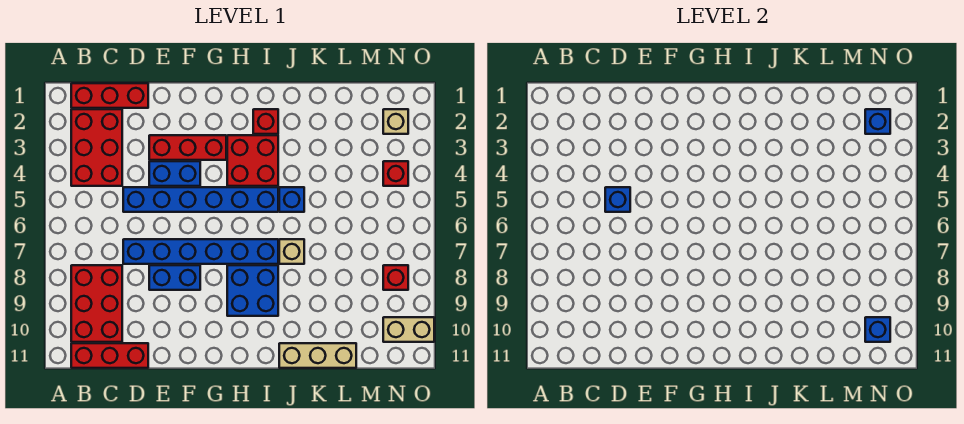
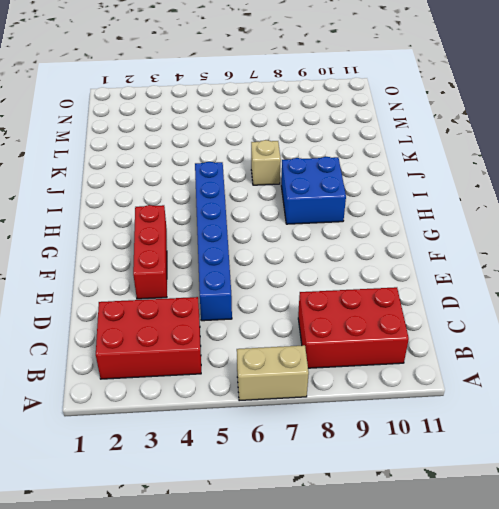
tan brick A6:A7 level 1 -> tan brick N10:O10 level 1
none -> red brick B1:D1 level 1
none -> red brick B11:D11 level 1
none -> blue brick D7:I7 level 1

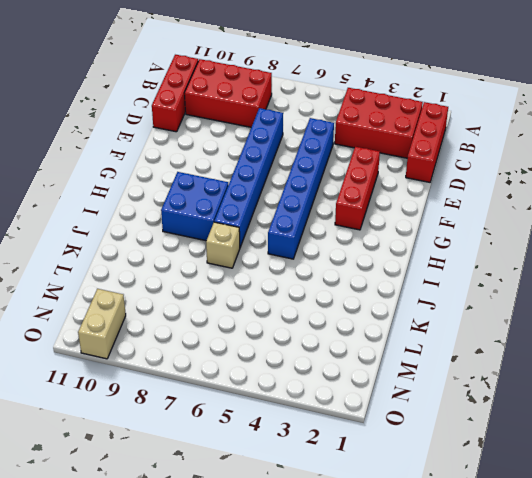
none -> blue brick E4:F4 level 1
none -> blue brick E8:F8 level 1
none -> red brick H3:I4 level 1

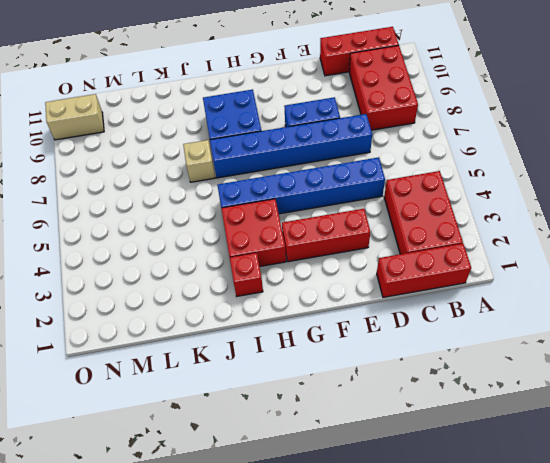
none -> blue brick E4:F4 level 1
none -> blue brick J5 level 1
none -> tan brick J11:L11 level 1

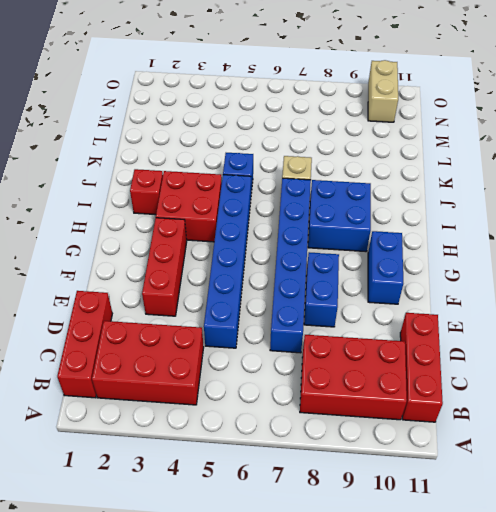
blue brick F10:G10 level 1 -> blue brick E4:F4 level 1
none -> tan brick J11:L11 level 1
none -> tan brick N2 level 1
none -> red brick N4 level 1

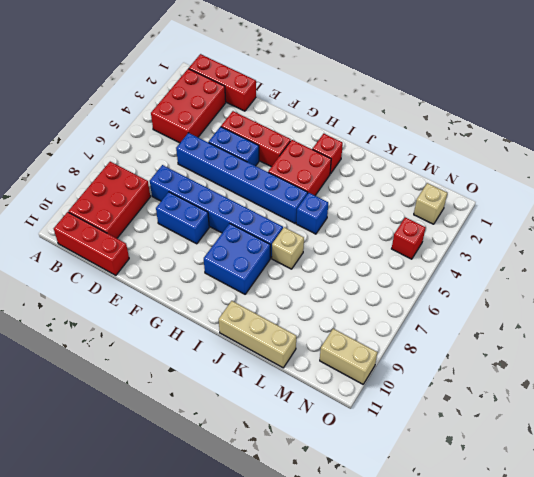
none -> red brick N8 level 1
none -> blue brick D5 level 2
none -> blue brick N2 level 2

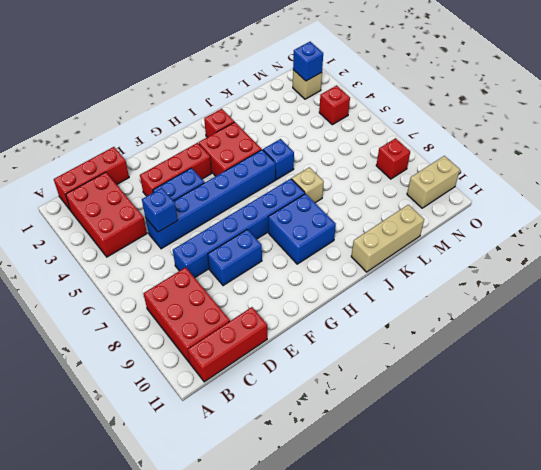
none -> blue brick N10 level 2

